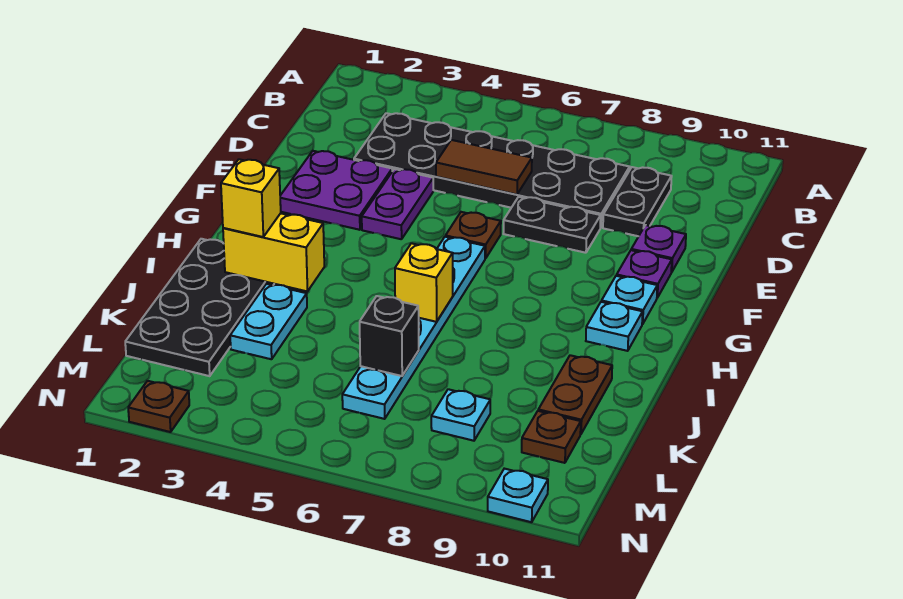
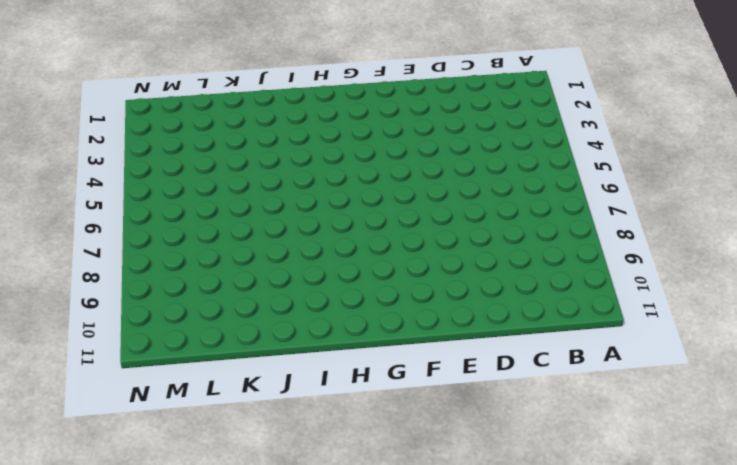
none -> black plate C3:D8 level 1
none -> black plate C9:D9 level 1
none -> purple plate E2:F3 level 1

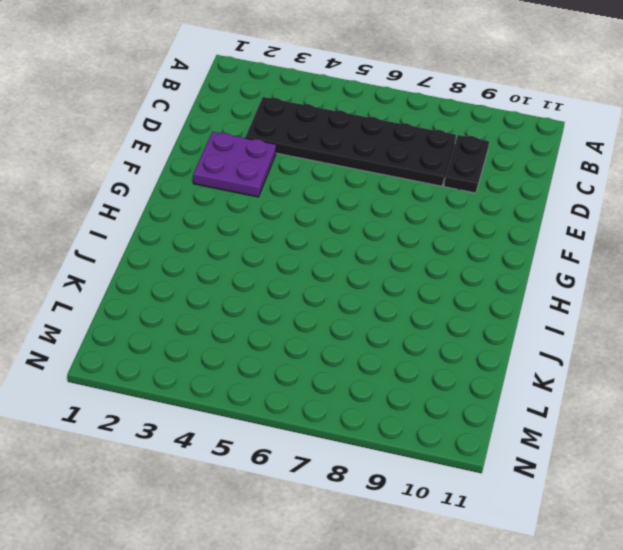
none -> purple plate E4:F4 level 1
none -> black plate E7:E8 level 1
none -> purple plate E10 level 1

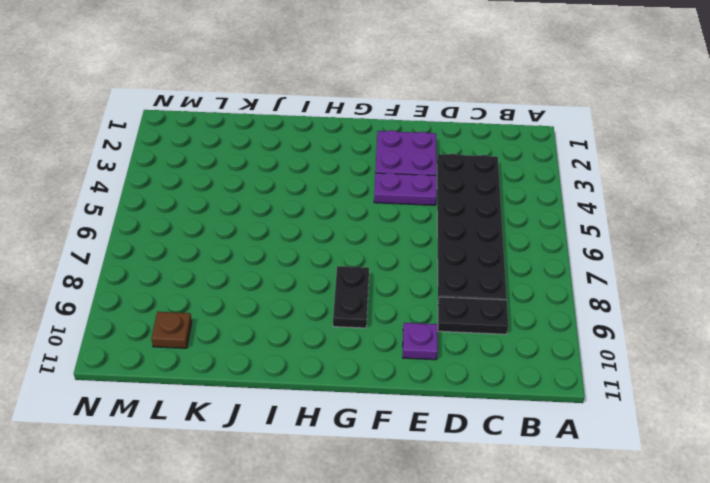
black plate G8:G9 level 1 -> black plate E7:E8 level 1
none -> brown plate F6 level 1
none -> purple plate F10 level 1
none -> cyan plate G6:L6 level 1

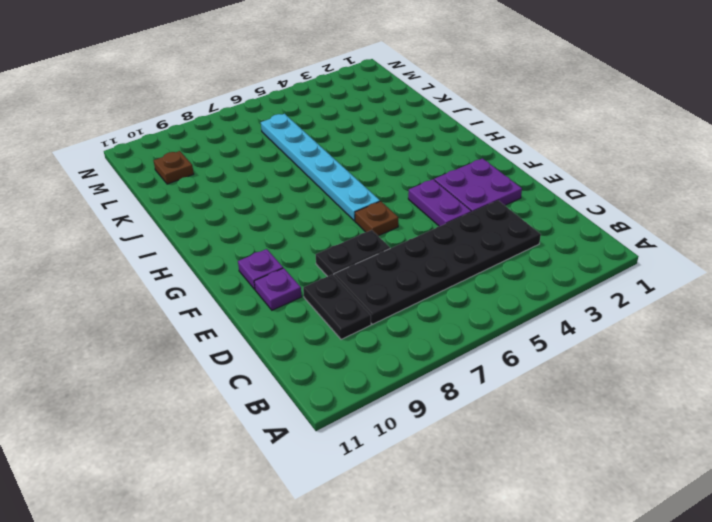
none -> cyan plate G10 level 1
none -> cyan plate H10 level 1
none -> black plate I1:L2 level 1

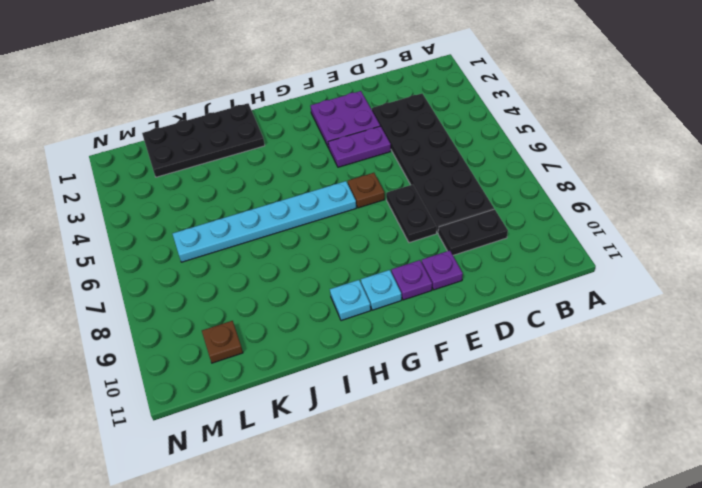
none -> cyan plate J3:K3 level 1
none -> brown plate J10:K10 level 1
none -> cyan plate L8 level 1

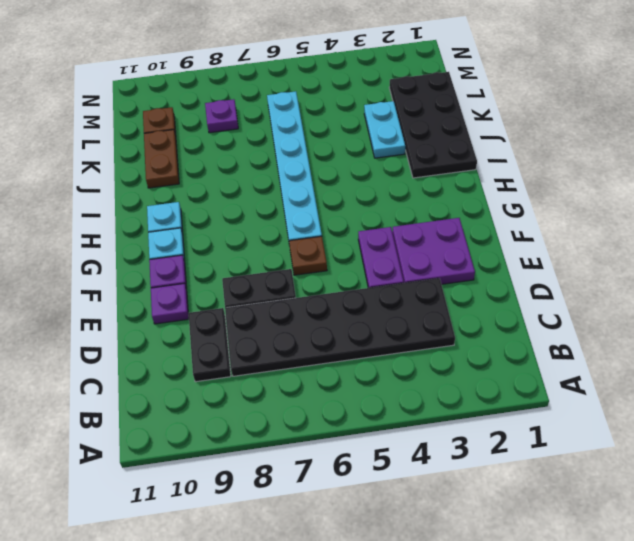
purple plate L8 level 1 -> cyan plate L8 level 1
none -> brown plate N2 level 1
none -> cyan plate N10 level 1
none -> brown tile D5:D6 level 2

